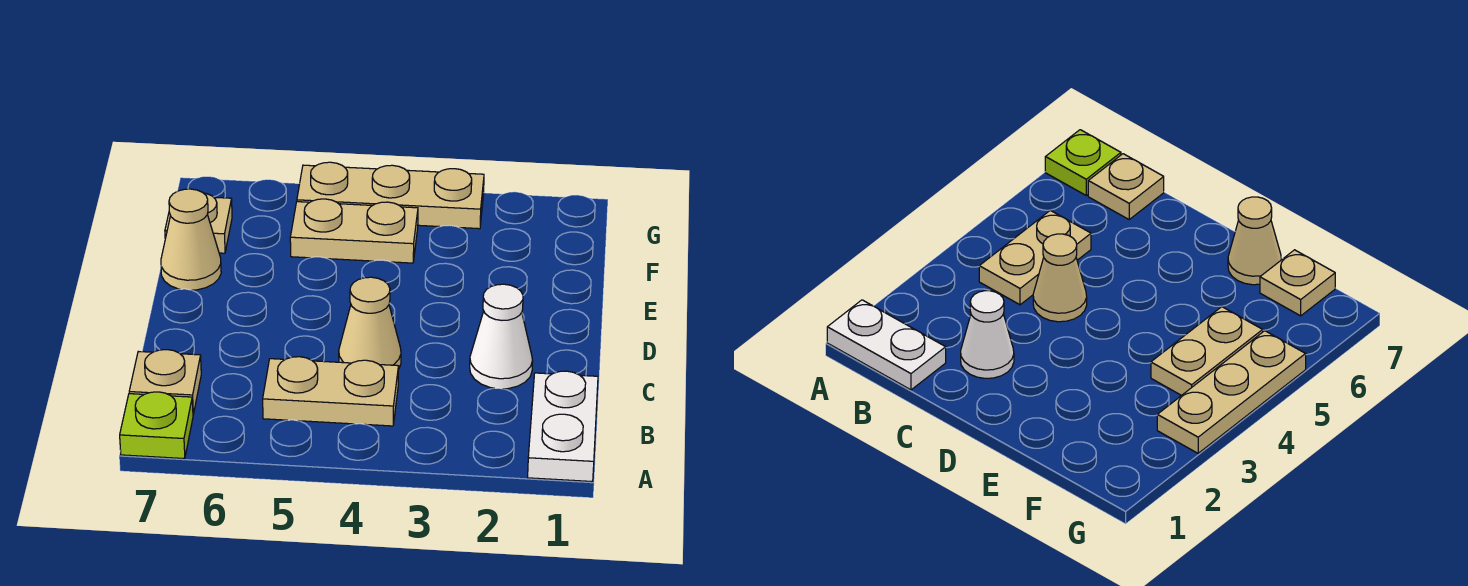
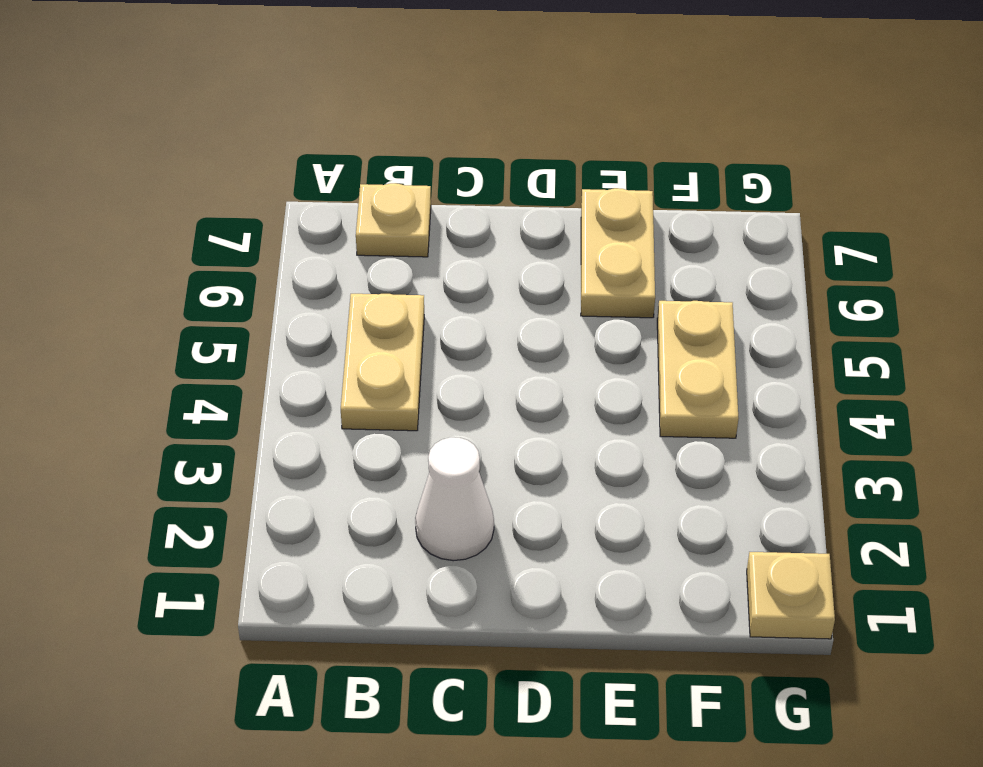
tan plate E6:E7 level 1 -> tan cone E7 level 1
tan plate G1 level 1 -> tan plate F7 level 1
none -> white plate A1:B1 level 1
none -> lime plate A7 level 1

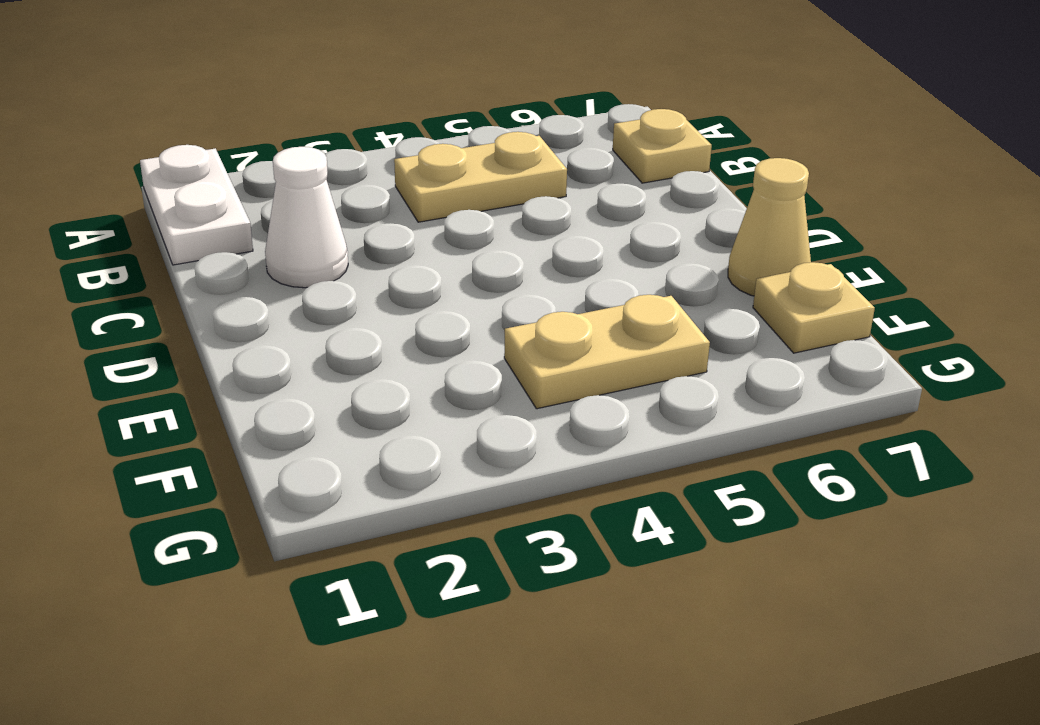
none -> lime plate A7 level 1
none -> tan cone C4 level 1

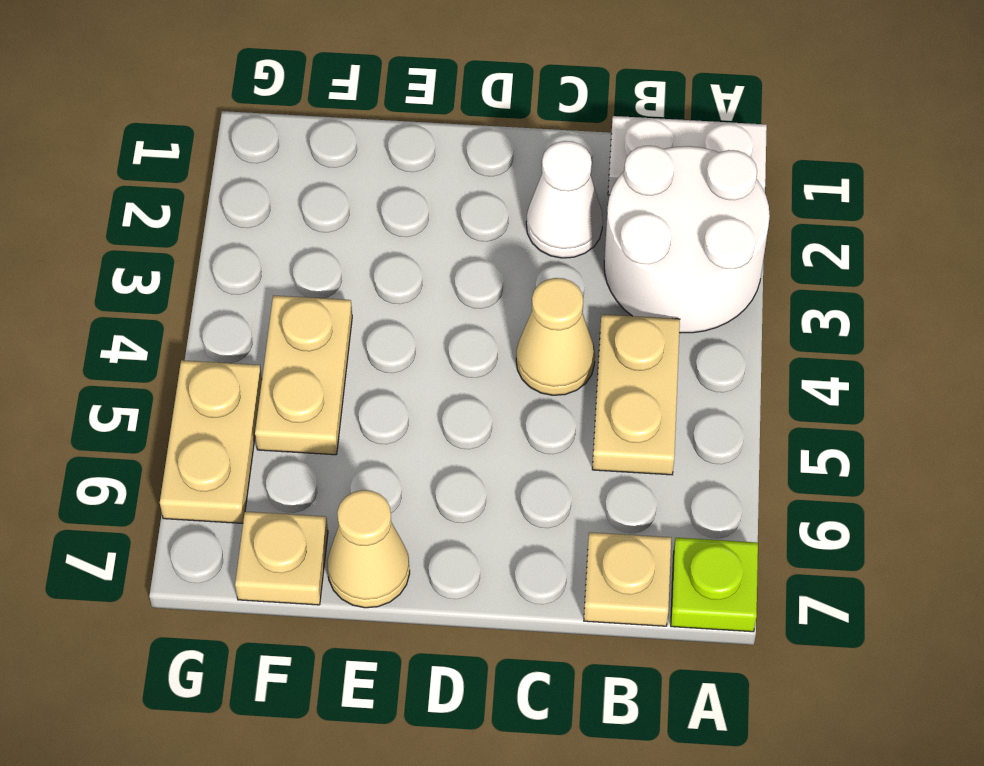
white round brick A2:B3 level 1 -> none
tan plate G5:G6 level 1 -> tan plate G3:G5 level 1

